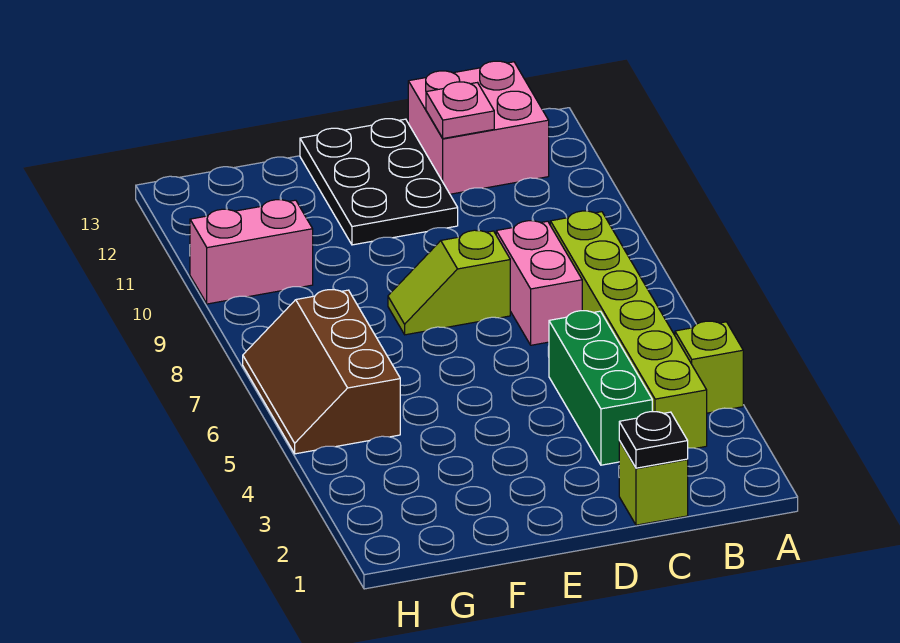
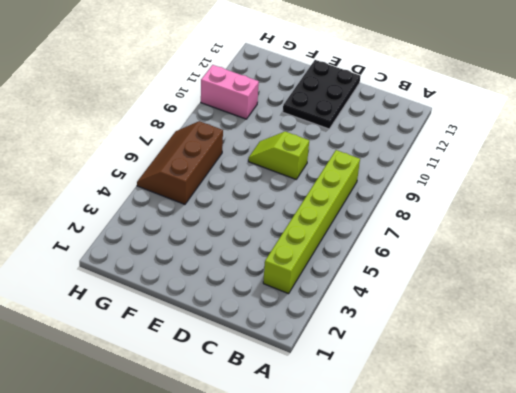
none -> lime brick A4 level 1
none -> pink brick B12:C13 level 1
none -> lime brick C1 level 1

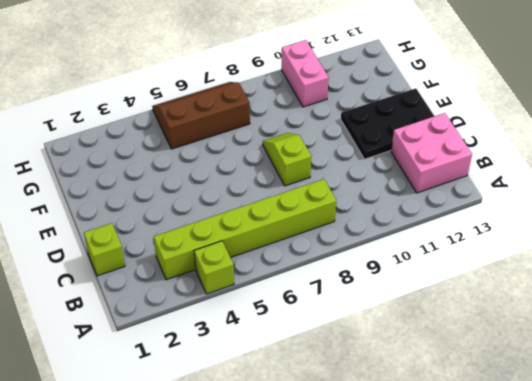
none -> green brick C3:C5 level 1
none -> pink brick C7:C8 level 1
none -> black plate C1 level 2

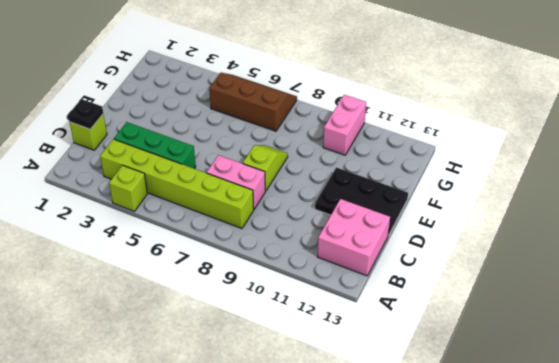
none -> pink plate C12 level 2

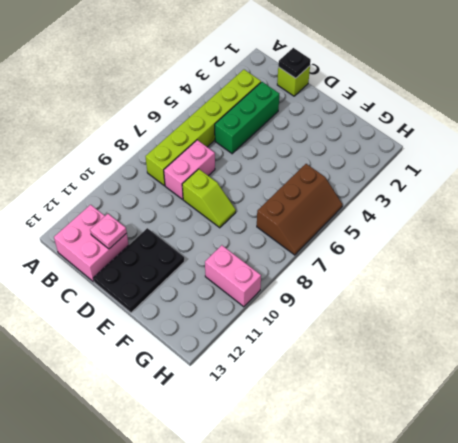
none -> lime brick A4 level 1

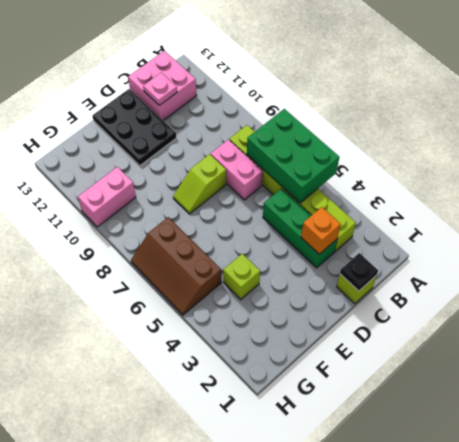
green brick A5:B7 level 2 -> none
orange brick C3 level 2 -> none
lime brick F4 level 1 -> lime brick A4 level 1

